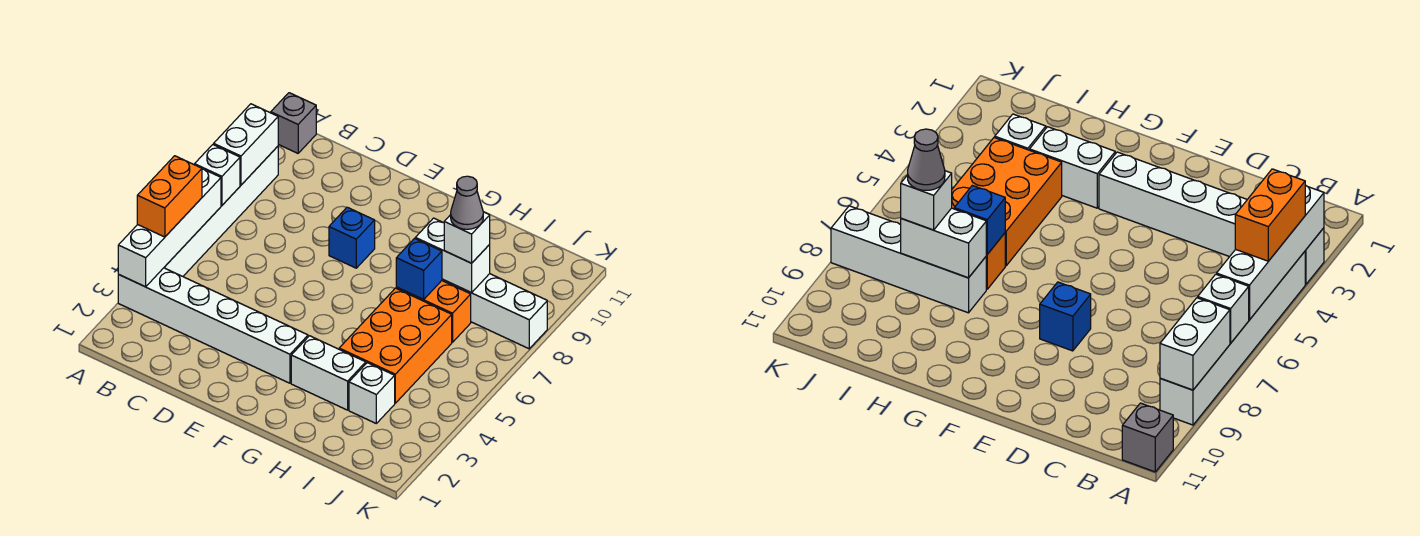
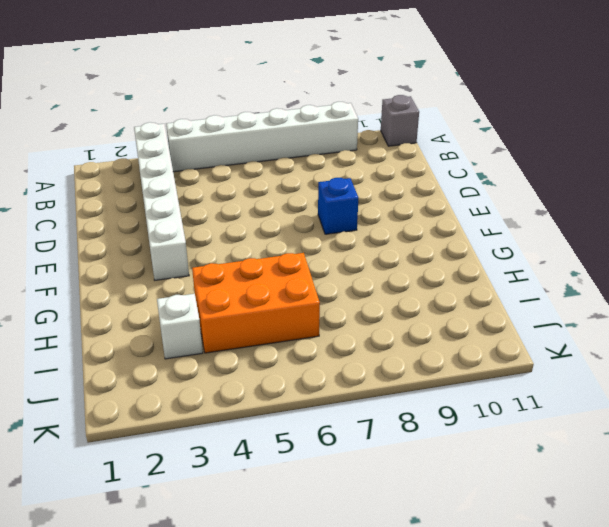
none -> white brick G3:H3 level 1
none -> orange brick H7:I7 level 1
none -> white brick H8:K8 level 1

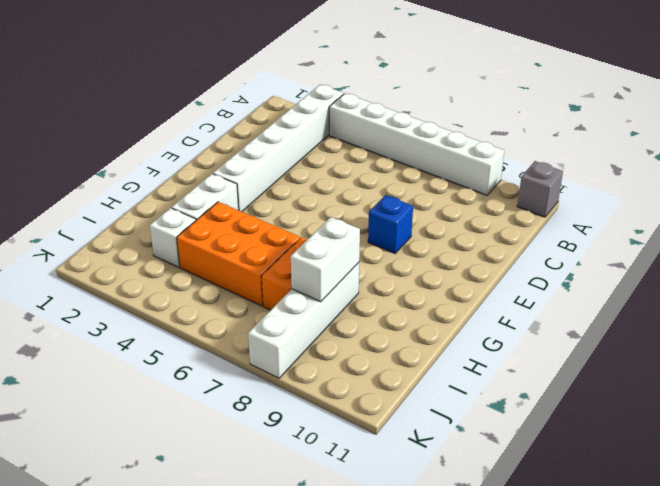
none -> white brick A3:A6 level 2
none -> white brick A7 level 2
none -> white brick A8:A9 level 2

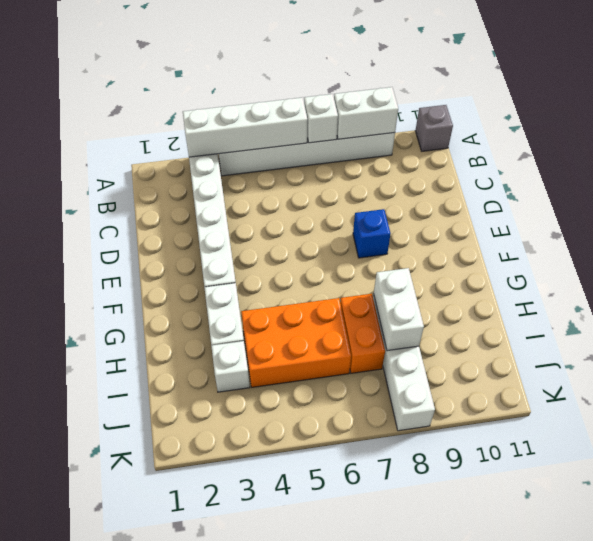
none -> blue brick H7 level 2
none -> orange brick A4:A5 level 3
none -> white brick I8 level 3

